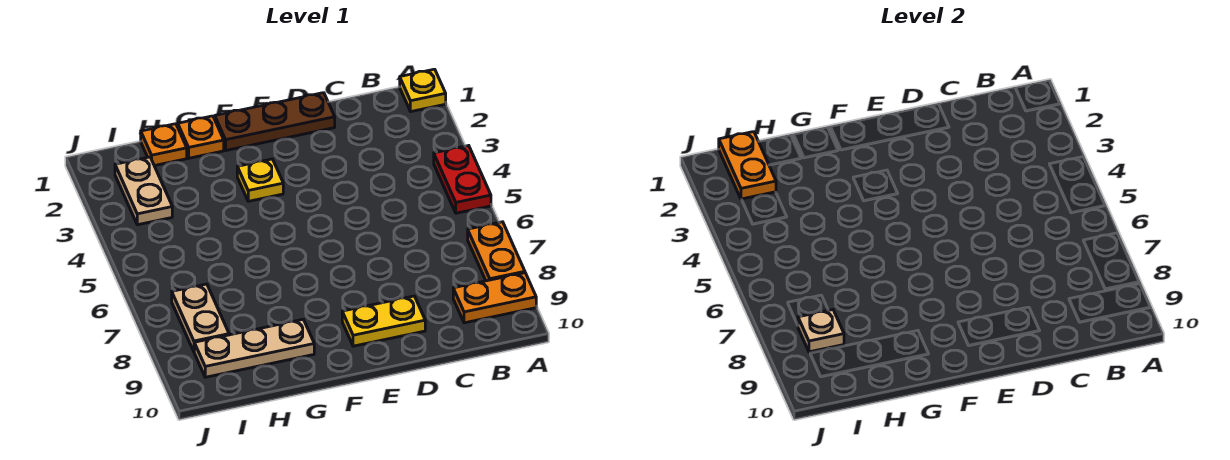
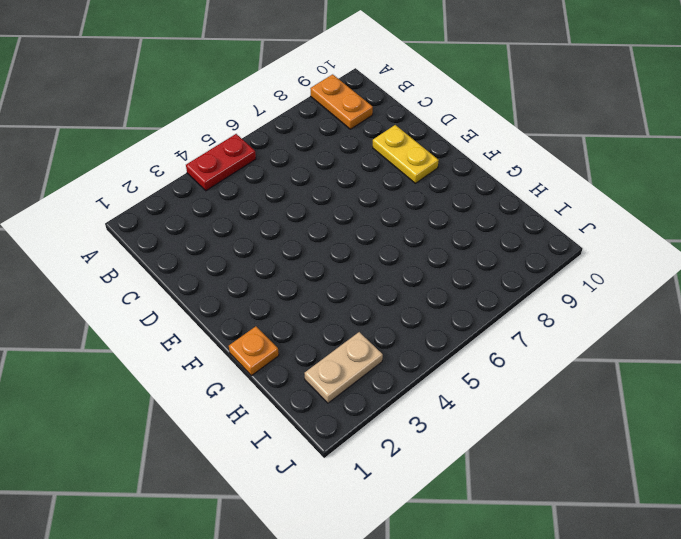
none -> yellow plate A1 level 1
none -> orange plate A7:A8 level 1
none -> brown plate D1:F1 level 1

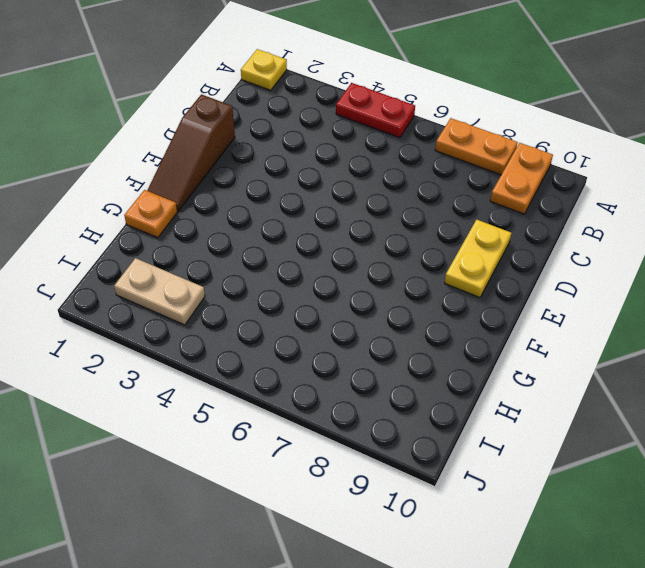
brown slope D1:F1 level 1 top D -> brown plate D1:F1 level 1
none -> yellow plate F3 level 1
none -> tan plate G9:I9 level 1
none -> orange plate H1 level 1

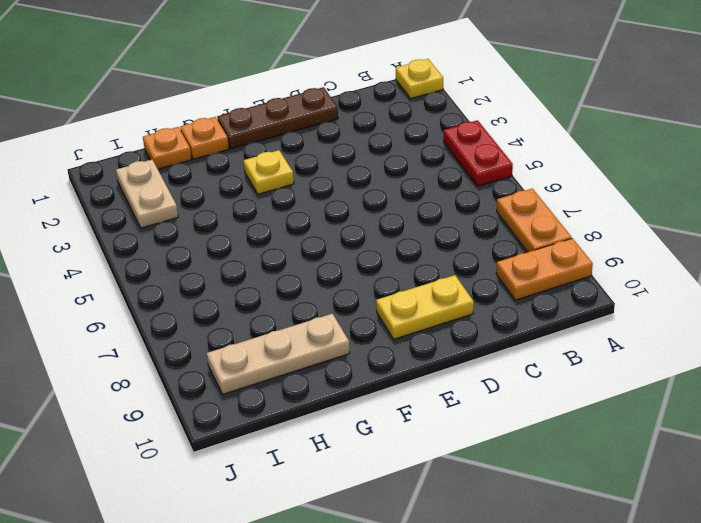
none -> tan plate I7:I8 level 1
none -> orange plate I1:I2 level 2
none -> tan plate I8 level 2

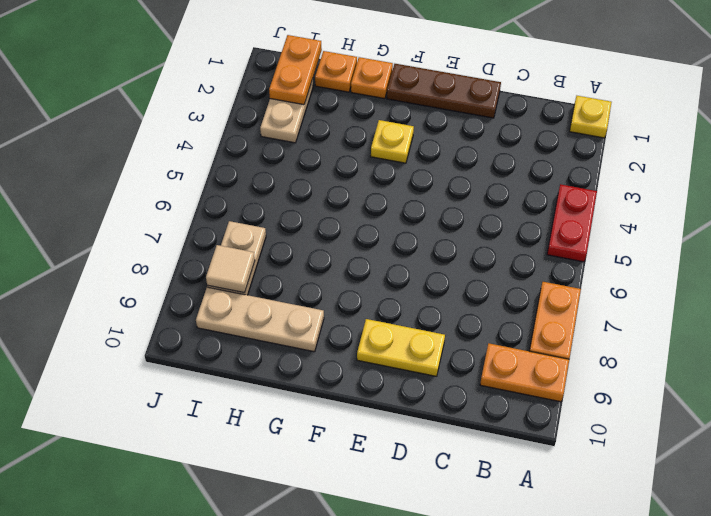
tan tile I8 level 2 -> tan plate I8 level 2

